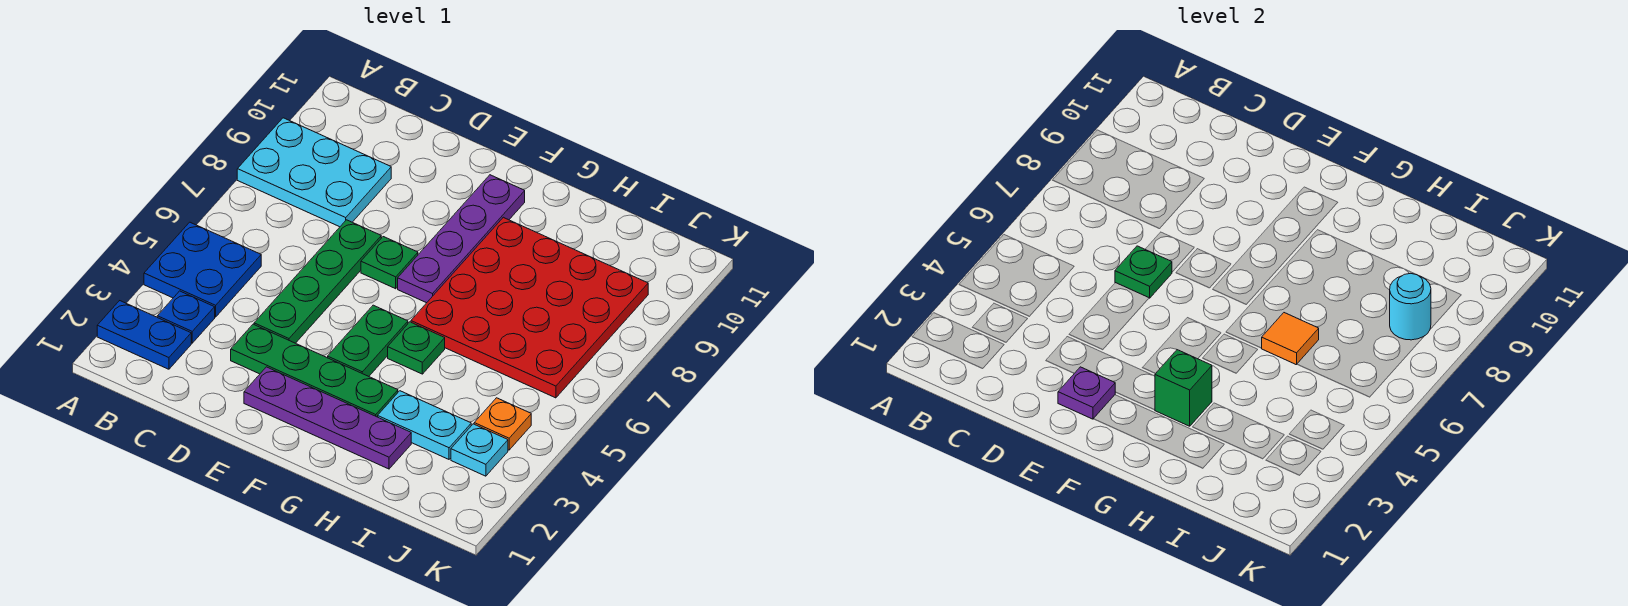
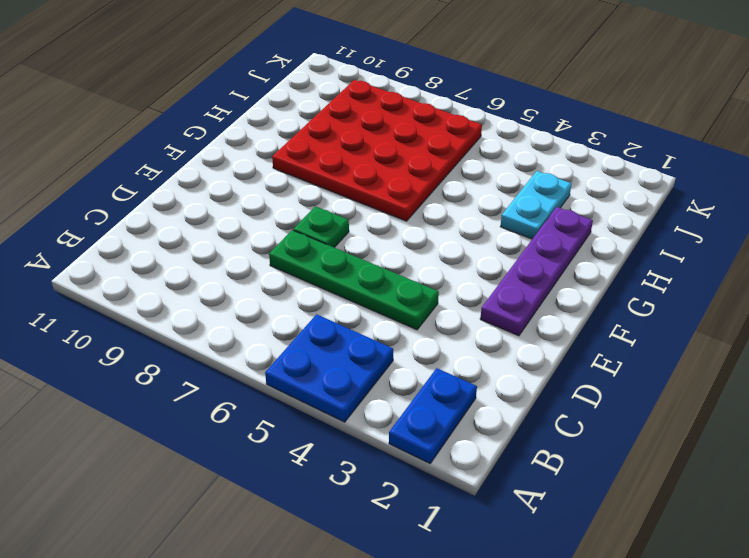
none -> cyan plate A8:C9 level 1
none -> blue plate B3 level 1
none -> green plate D3:G3 level 1

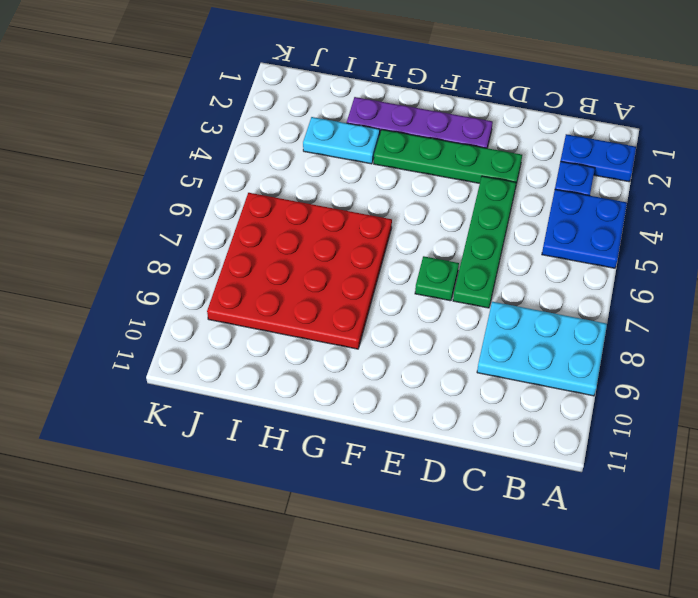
none -> green plate F4:F5 level 1
none -> purple plate F7:F10 level 1
none -> green plate G5 level 1

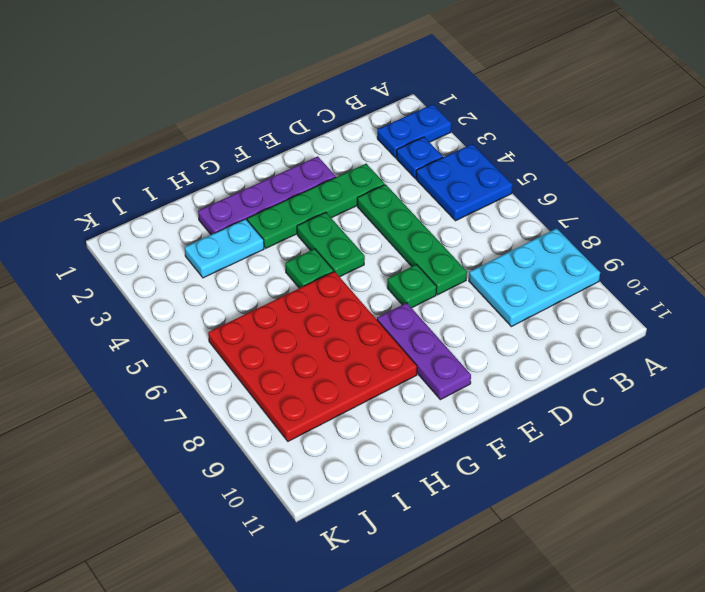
purple plate F8:F10 level 1 -> purple plate F7:F10 level 1
none -> cyan plate J3 level 1
none -> orange plate J4 level 1
none -> green plate D6 level 2

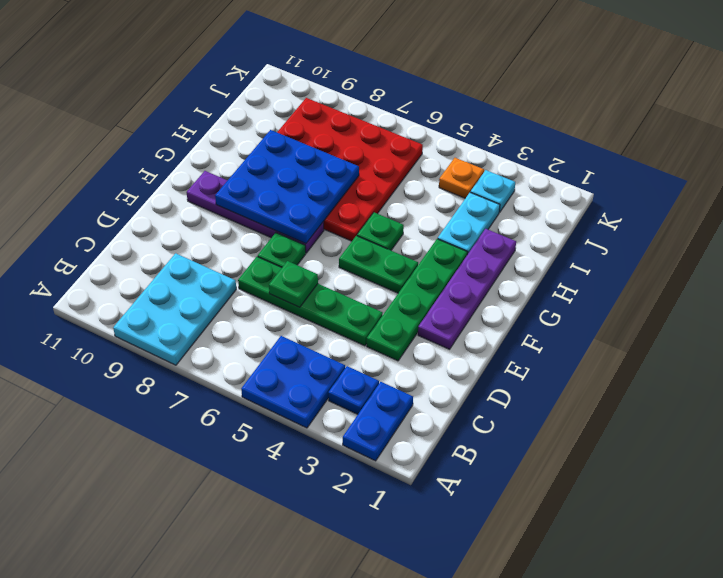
blue plate F7:H9 level 2 -> none
none -> purple plate E2 level 2
none -> green brick G3 level 2
none -> orange tile H6 level 2

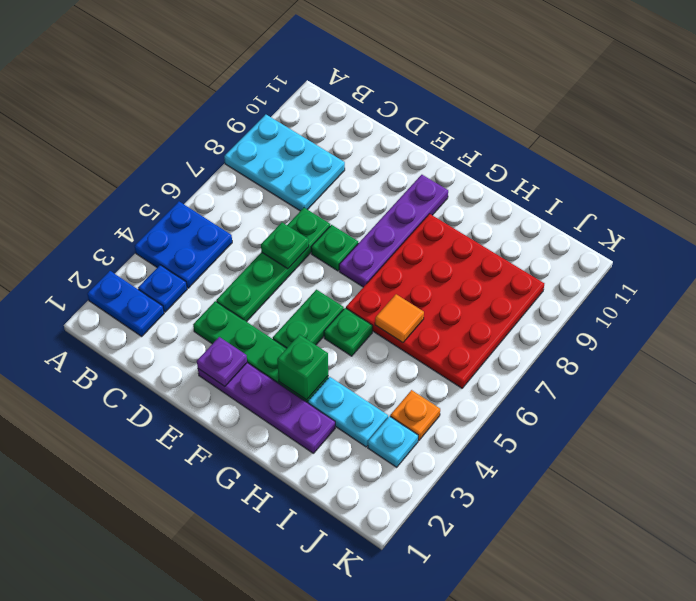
none -> cyan round brick J8 level 2

